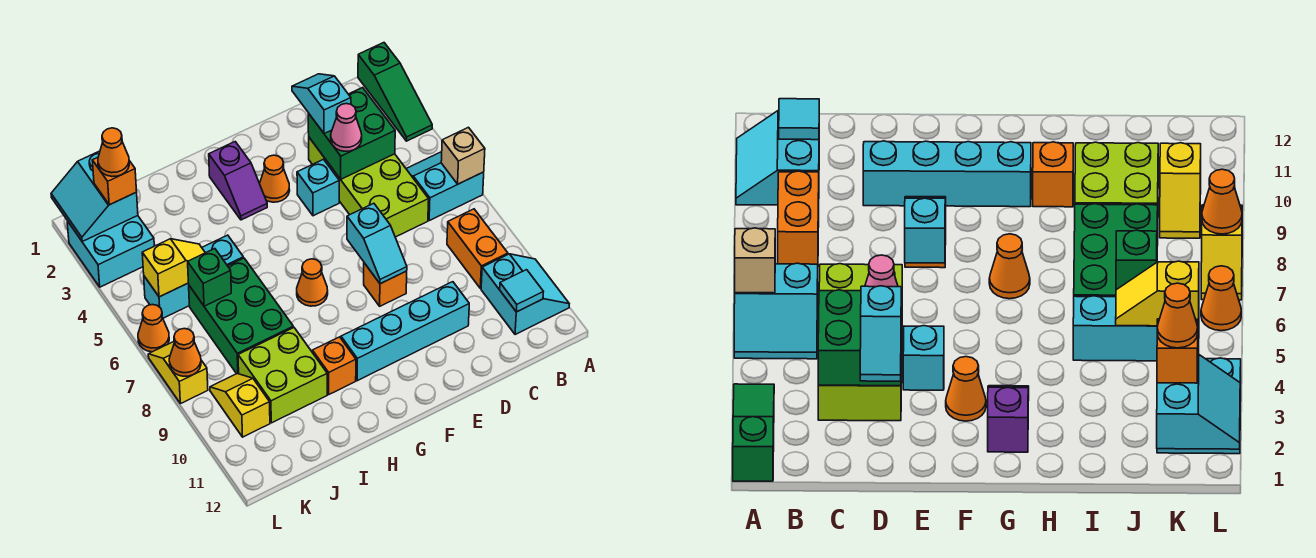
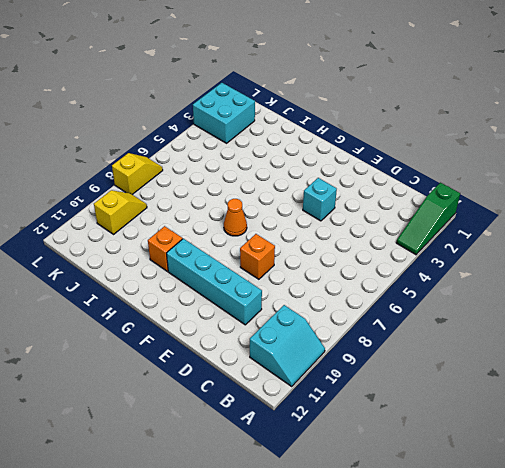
none -> cyan slope A5:B6 level 1 top 6
none -> orange brick B8:B9 level 1
none -> lime brick C3:D6 level 1
none -> orange cone F3 level 1

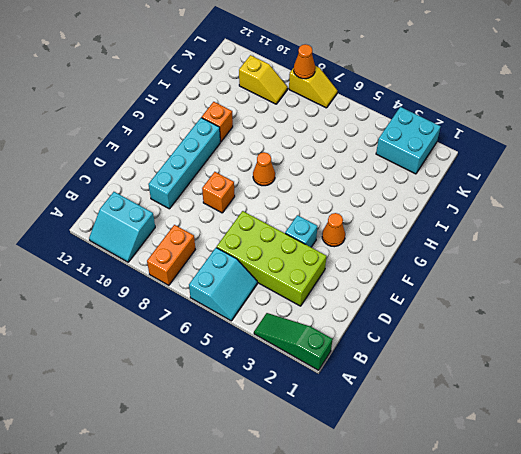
orange brick A8:B8 level 1 -> orange brick B8:B9 level 1
none -> purple slope G2:G3 level 1 top 2
none -> cyan brick I5:K5 level 1
none -> green brick I6:J8 level 1
none -> lime brick I9:J10 level 1

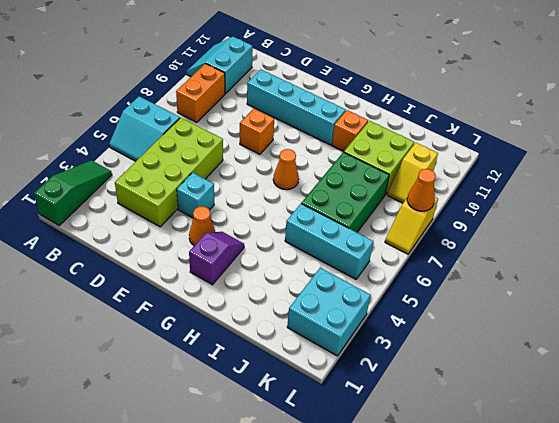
none -> orange cone L6 level 1
none -> tan brick A6 level 2
none -> cyan tile B11 level 2
none -> green brick C3:D4 level 2

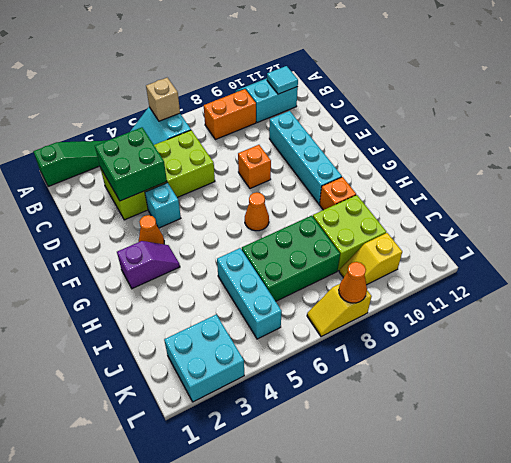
none -> orange cone L6 level 1
none -> cyan slope E7:E8 level 2 top 7
none -> yellow slope J5:K5 level 2 top K
none -> green brick J6 level 2

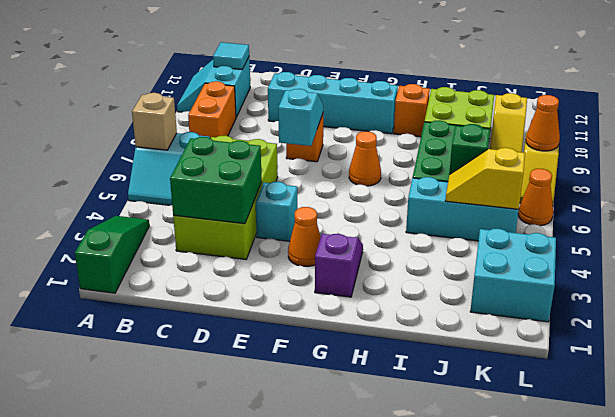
none -> cyan slope K1:L2 level 2 top K
none -> cyan slope D2:D3 level 3 top 3
none -> pink cone D4 level 3
none -> orange brick K2 level 3

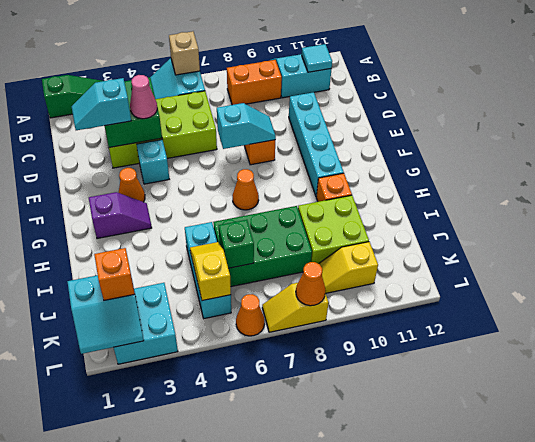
none -> orange cone K2 level 4

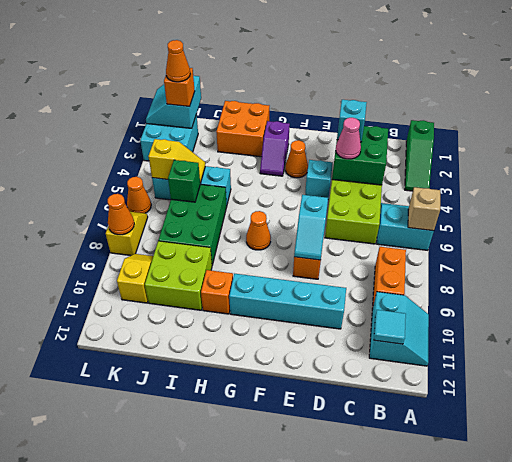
orange brick H1:I2 level 1 -> none

